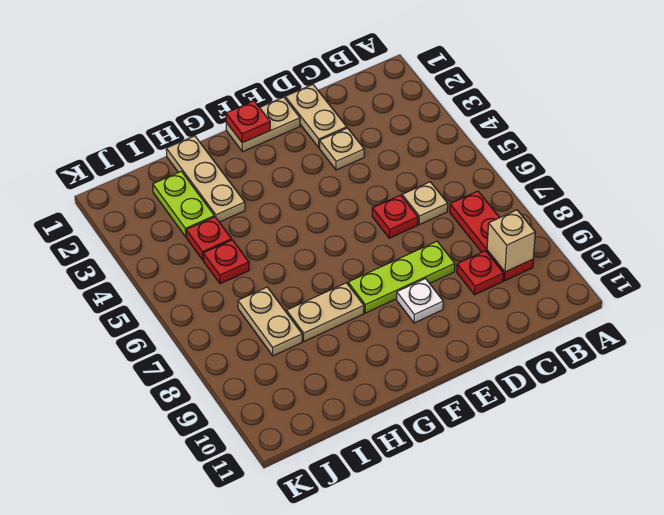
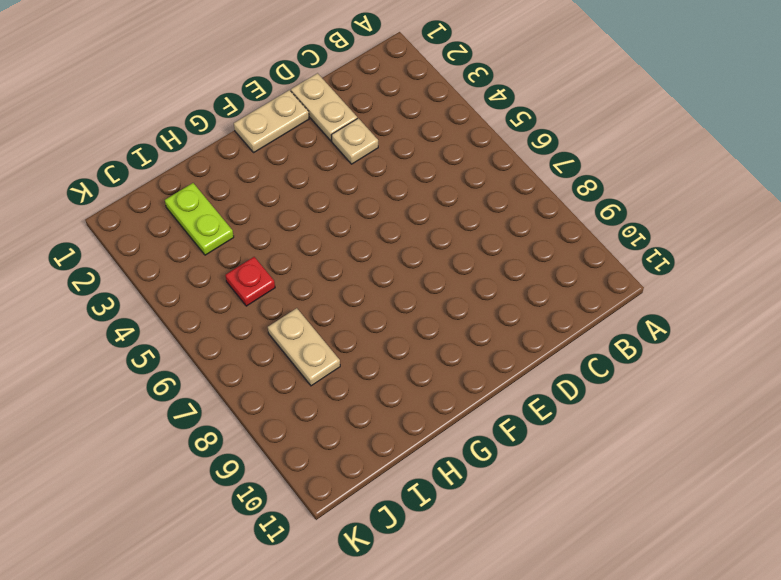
none -> red plate B7:B9 level 1
none -> tan plate C6 level 1
none -> red plate C9 level 1

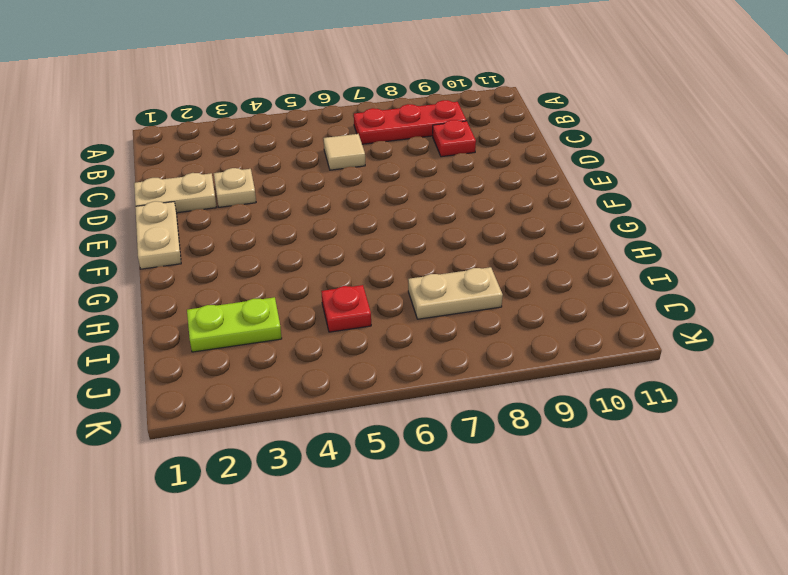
tan tile C6 level 1 -> tan plate C6 level 1
none -> red plate D6 level 1
none -> lime plate D8:F8 level 1
none -> white plate E9 level 1

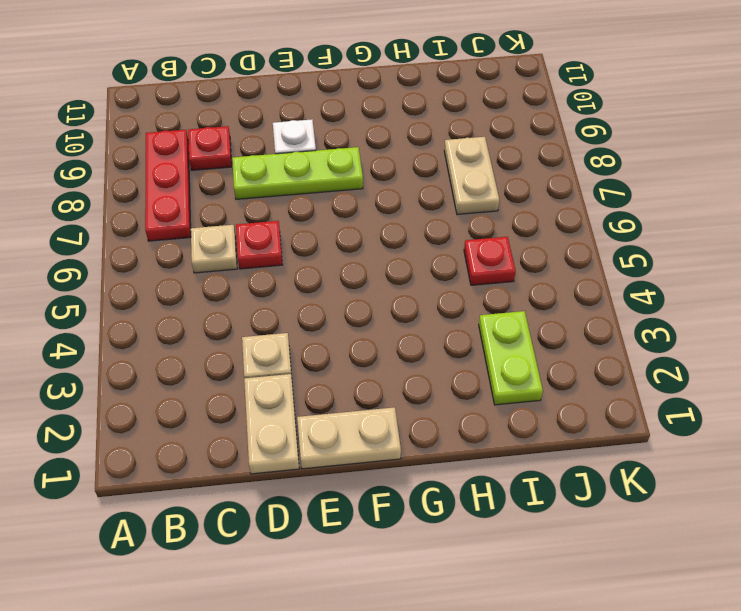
none -> tan plate G8:H8 level 1
none -> tan plate H1:H3 level 1
none -> red plate I4 level 1

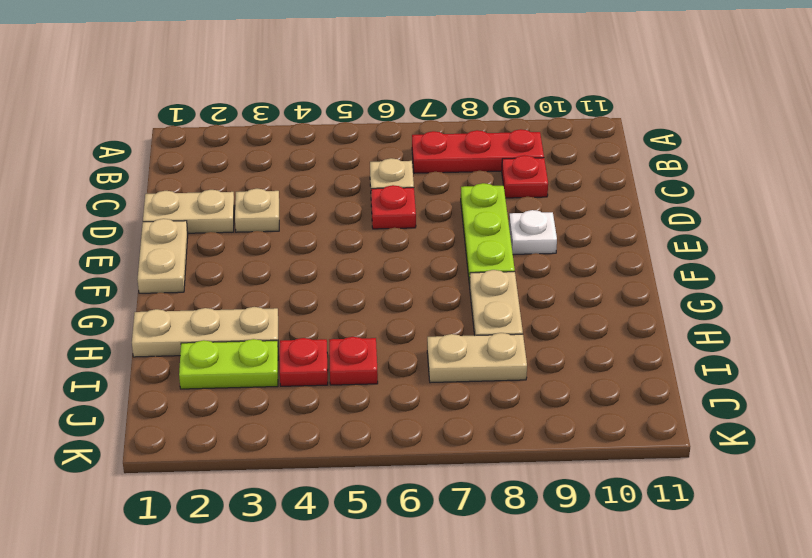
none -> tan brick B9 level 2
none -> red plate F1 level 2

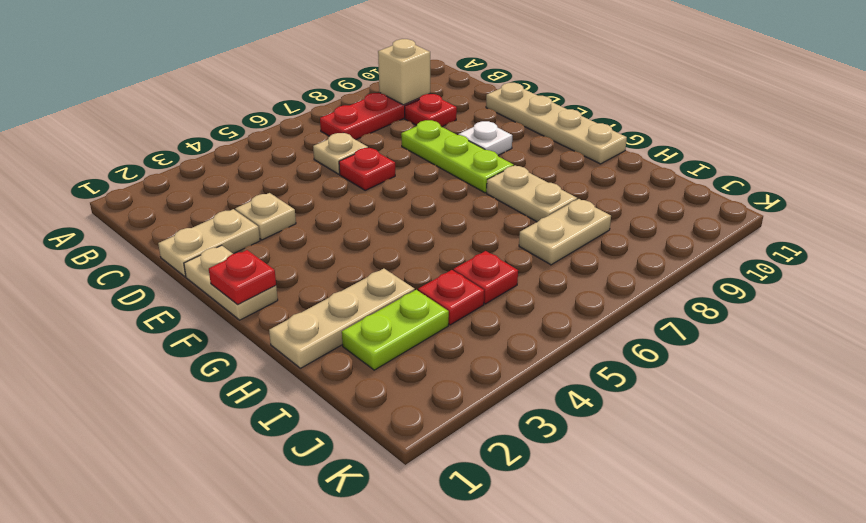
tan plate D11:G11 level 1 -> none

